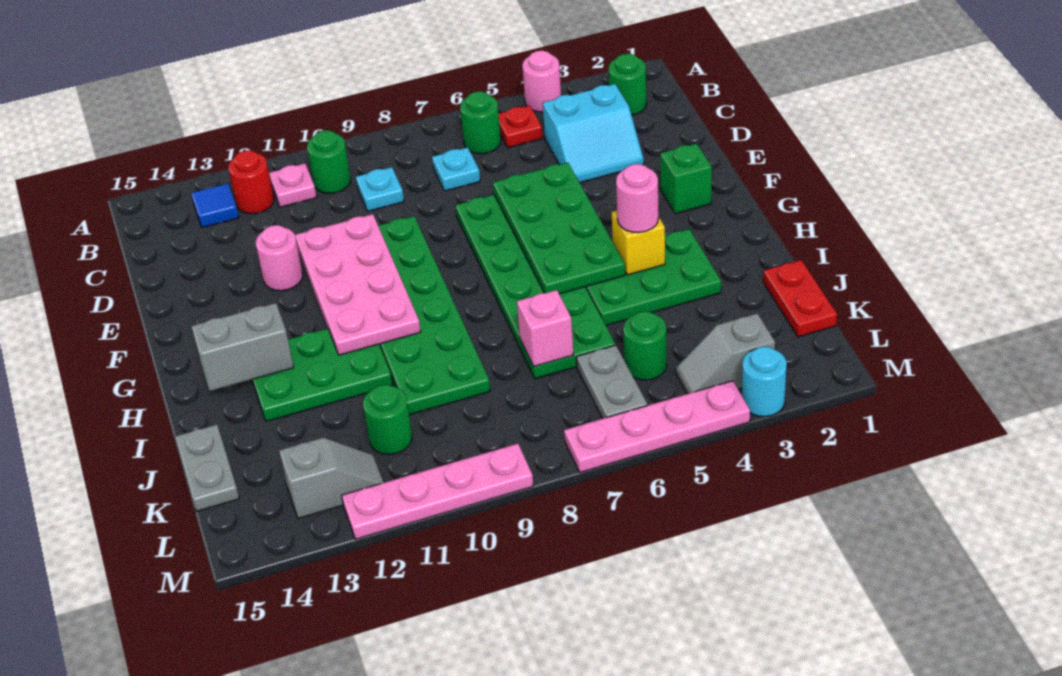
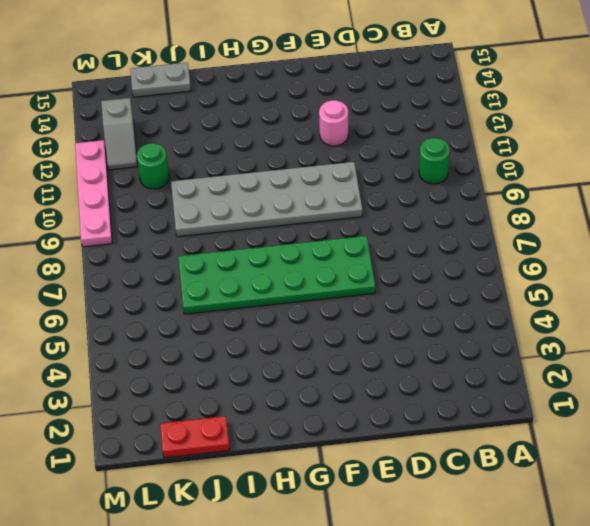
grey plate E9:J10 level 1 -> green plate E9:J10 level 1
none -> pink round brick A4 level 1
none -> green round brick B2 level 1
none -> red plate B5 level 1
none -> green round brick B6 level 1

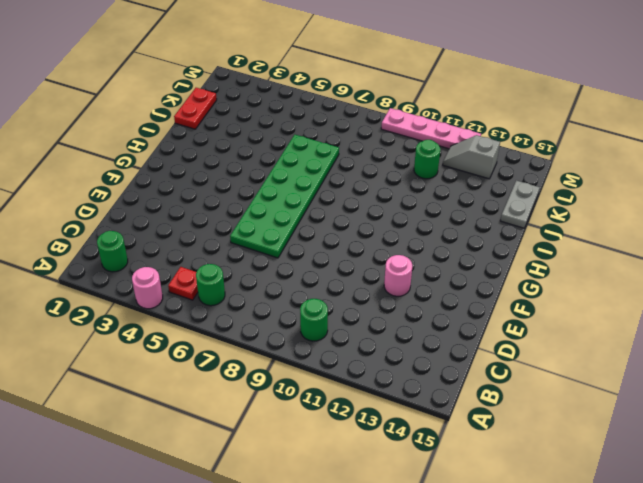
none -> pink plate B11 level 1
none -> red round brick B12 level 1
none -> blue tile B13 level 1
none -> cyan slope C3:D4 level 1 top C

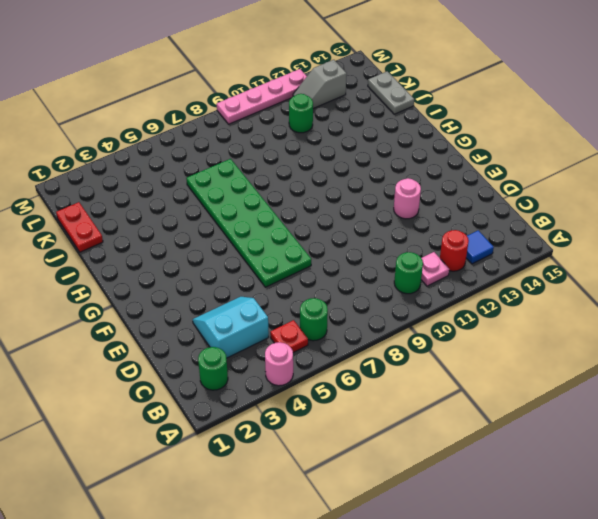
none -> cyan plate C7 level 1
none -> cyan plate C9 level 1
none -> green plate E9:J10 level 1
none -> green brick F2 level 1

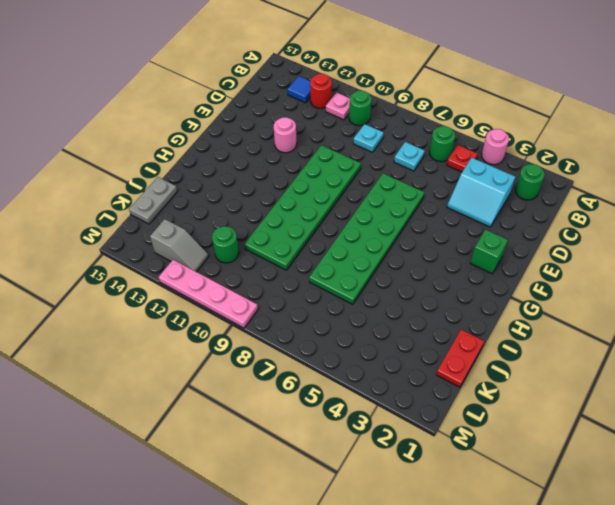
none -> green plate H3:I5 level 1
none -> green plate H11:I13 level 1
none -> green round brick K5 level 1
none -> grey plate K6:L6 level 1

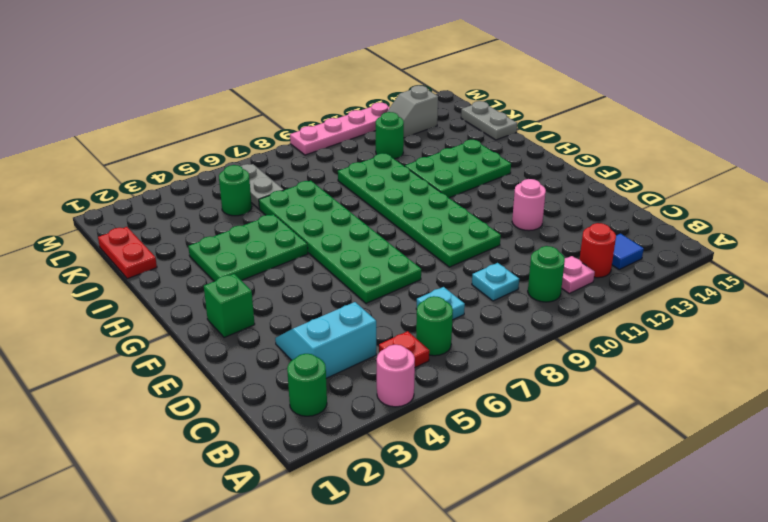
none -> grey slope L3:L4 level 1 top 3
none -> cyan round brick M3 level 1
none -> pink plate M4:M7 level 1
none -> green plate E5:H6 level 2

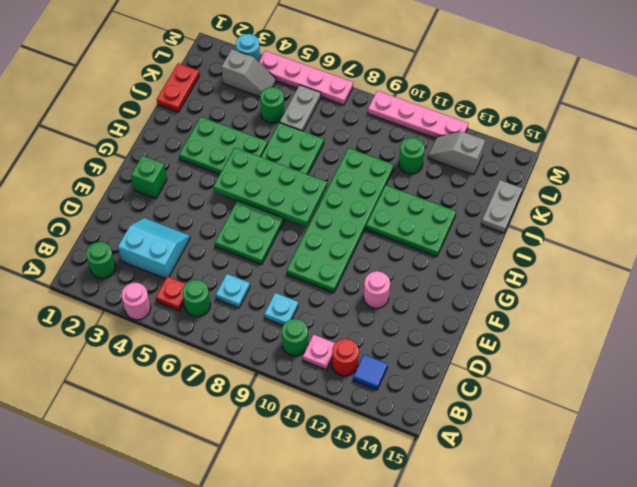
green plate G5:H8 level 2 -> green plate E5:H6 level 2
none -> pink plate E10:H11 level 2
none -> yellow brick H4 level 2
none -> grey brick H13:H14 level 2
none -> pink brick J7 level 2

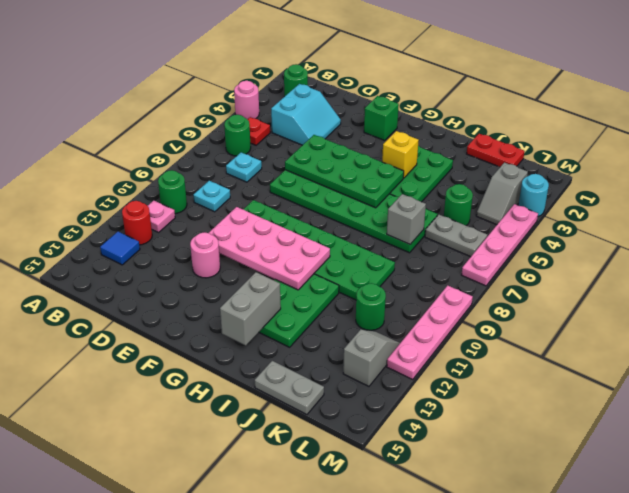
grey brick J7 level 2 -> pink brick J7 level 2
none -> pink round brick H4 level 3

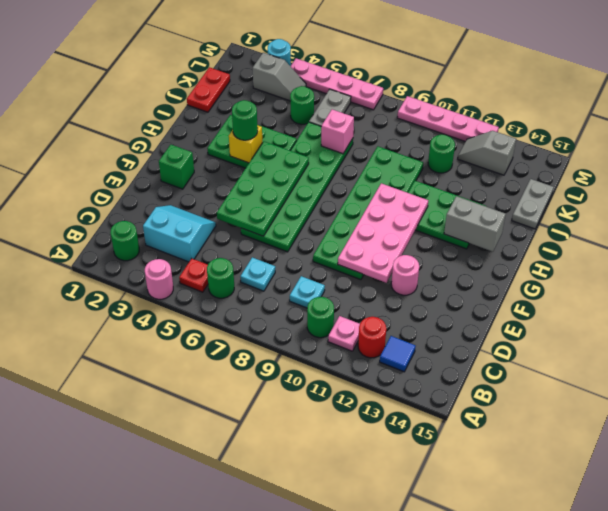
green round brick H4 level 3 -> pink round brick H4 level 3

